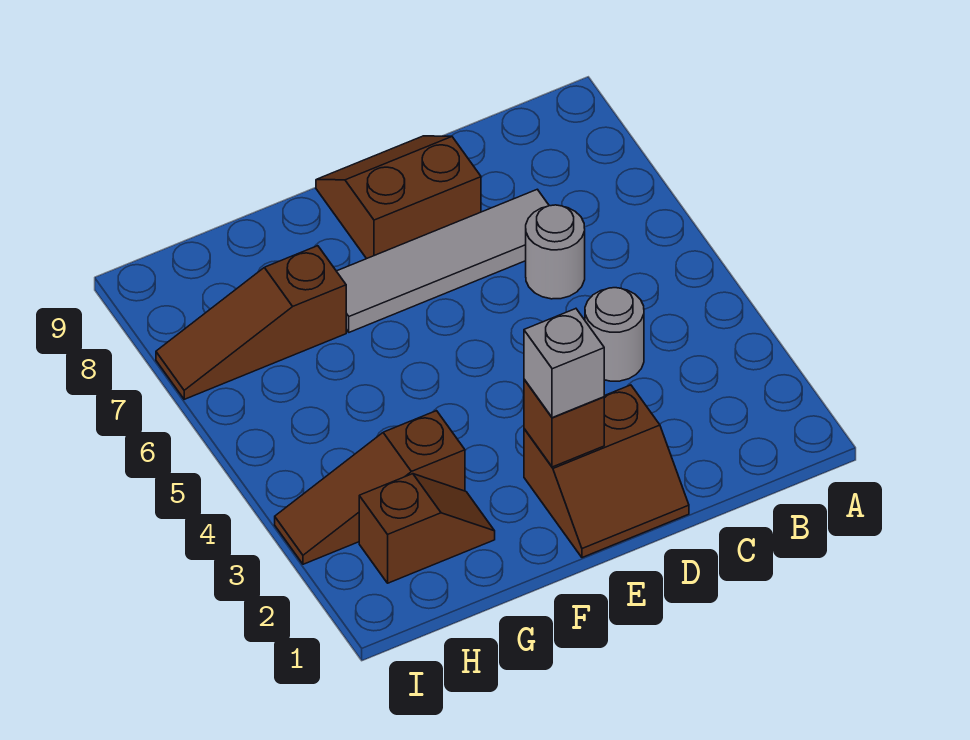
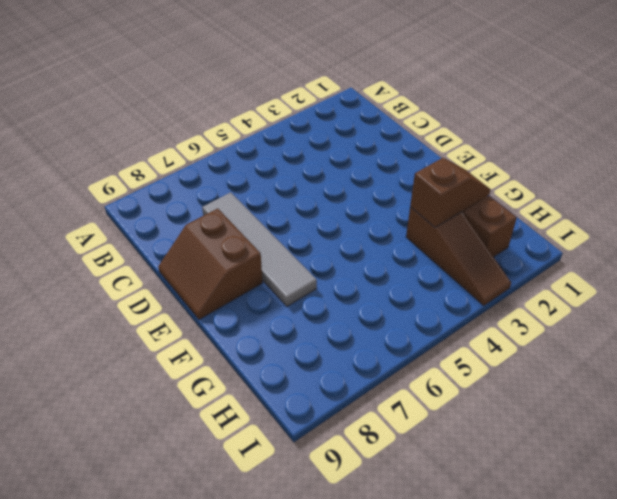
brown slope G2:G3 level 2 top 3 -> none
none -> grey round brick C4 level 1
none -> grey round brick C6 level 1

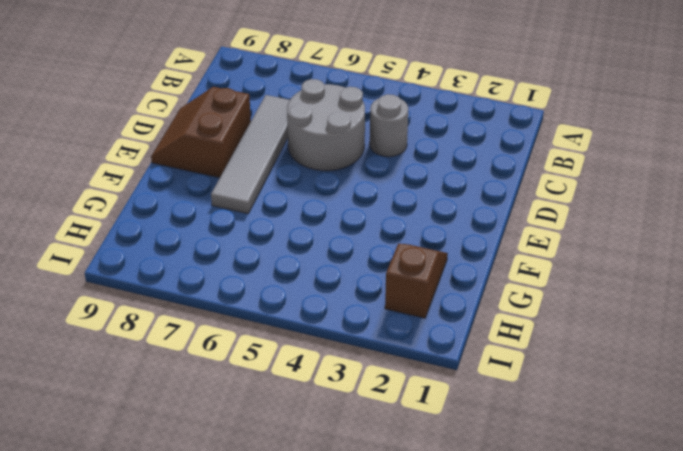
grey round brick C5:D6 level 1 -> grey round brick C6 level 1
none -> brown slope D1:E2 level 1 top 2
none -> brown slope G3:I3 level 1 top G

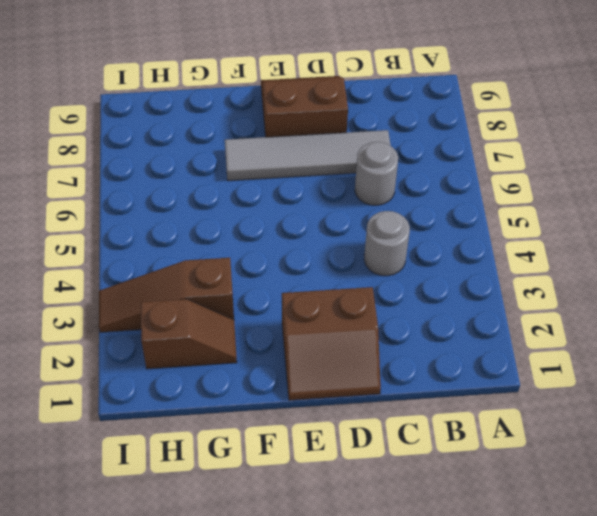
none -> brown slope G7:I7 level 1 top G
none -> brown brick E2 level 2

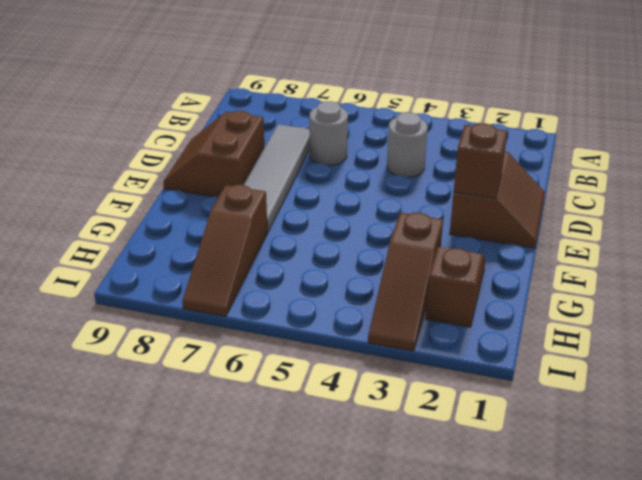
none -> grey brick E2 level 3

